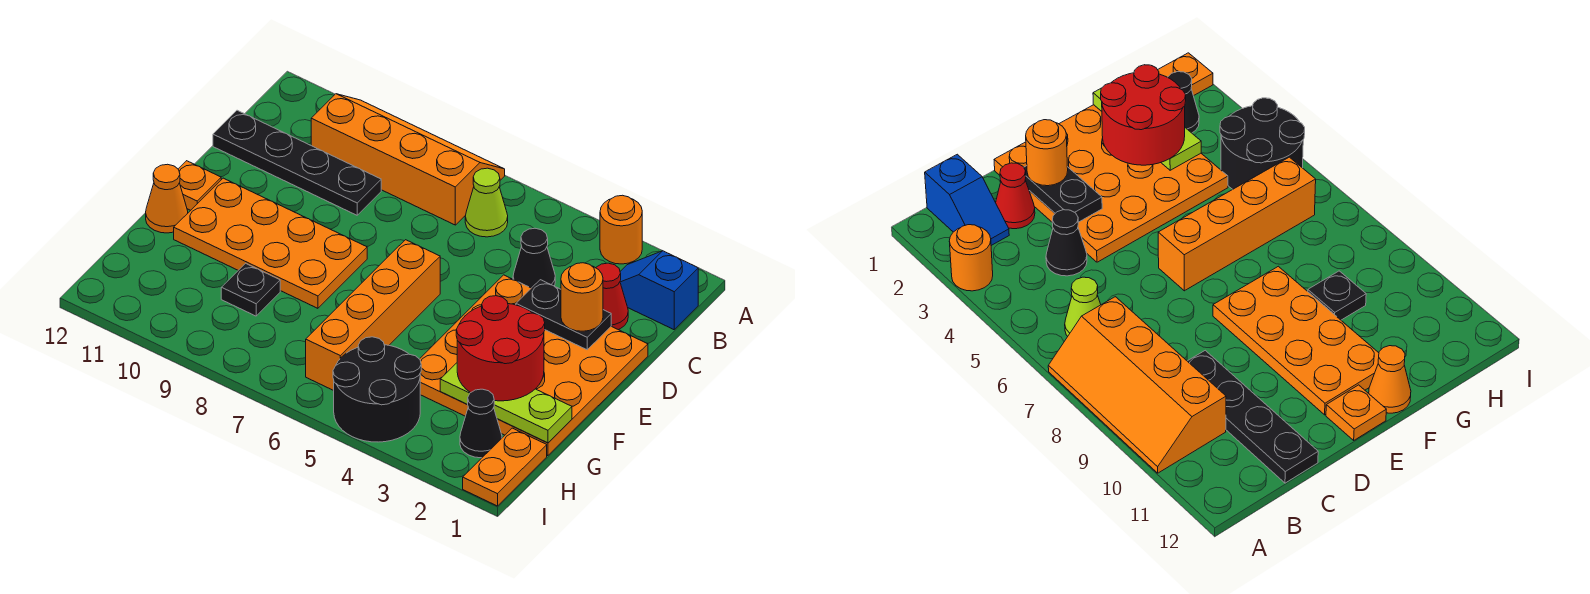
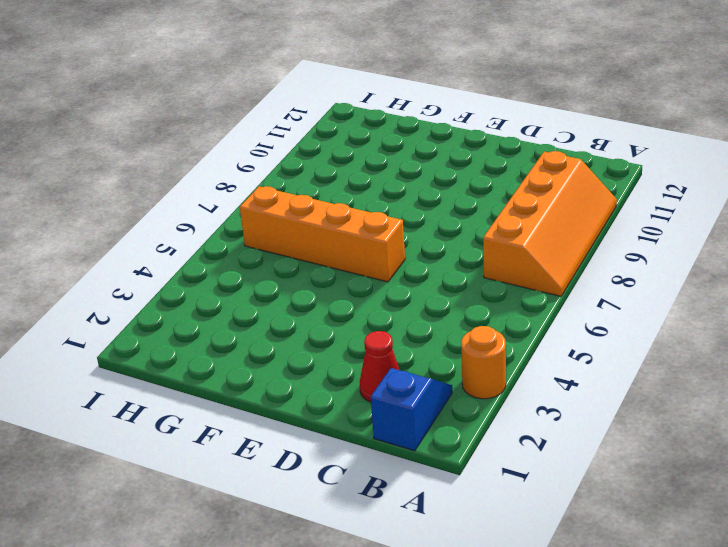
none -> lime cone B6 level 1
none -> black cone C4 level 1
none -> black plate C9:C12 level 1

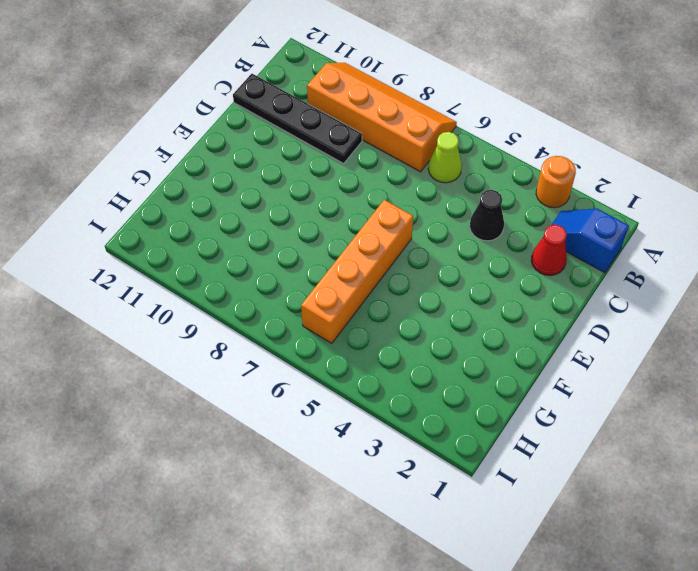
none -> orange plate D1:G4 level 1
none -> orange plate E8:F11 level 1
none -> orange plate E12 level 1

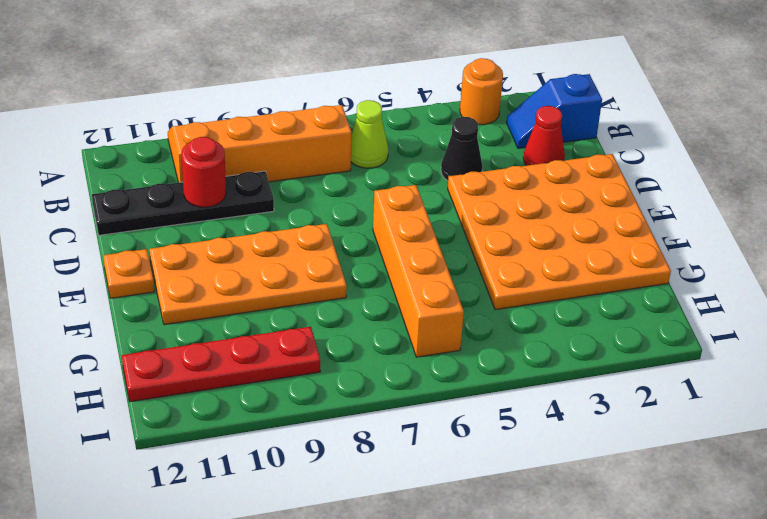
red round brick C10 level 2 -> none
red plate H9:H12 level 1 -> none
none -> orange cone F12 level 1
none -> black plate G9 level 1
none -> orange plate H1:I1 level 1

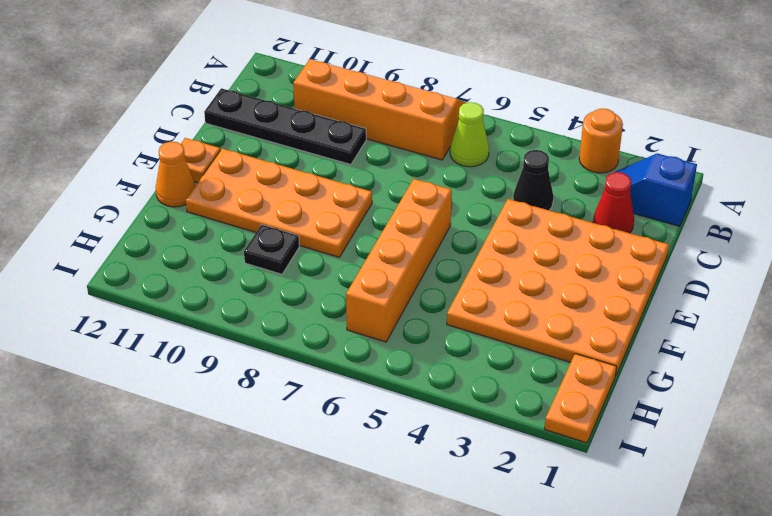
none -> black cone H2 level 1
none -> black round brick H4:I5 level 1
none -> black plate D2:D3 level 2

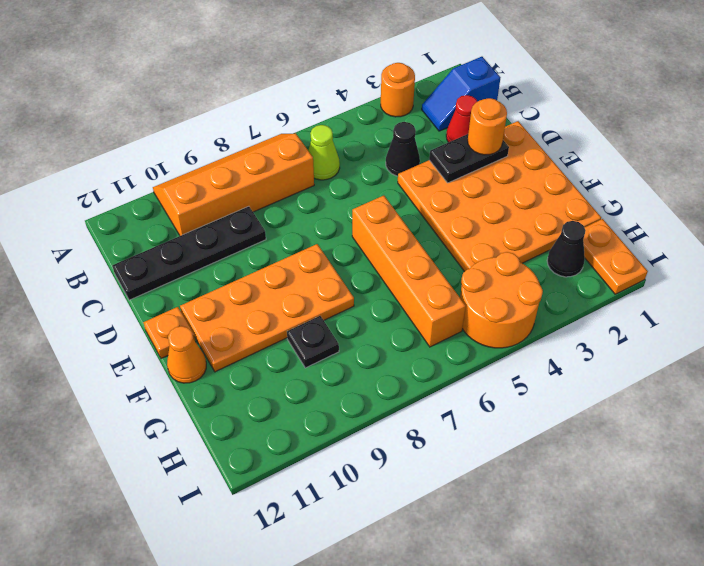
orange round brick H4:I5 level 1 -> black round brick H4:I5 level 1
none -> lime plate G1:G3 level 2
none -> red round brick F2:G3 level 3

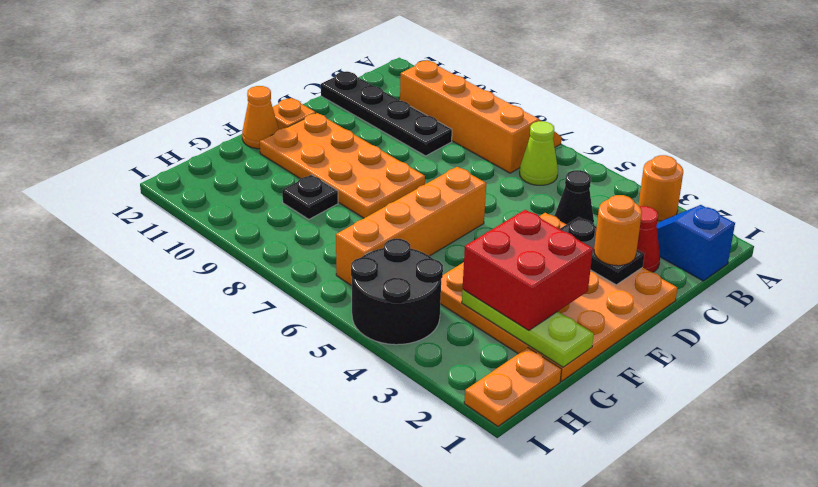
red brick F2:G3 level 3 -> red round brick F2:G3 level 3
none -> black cone H2 level 1

